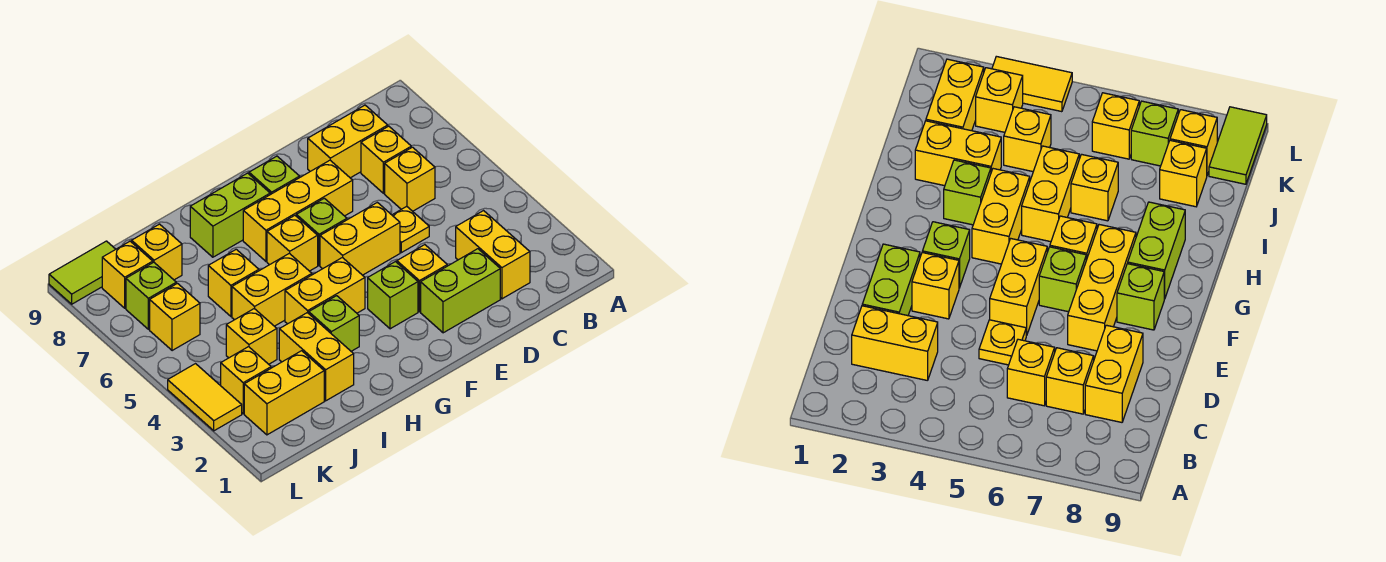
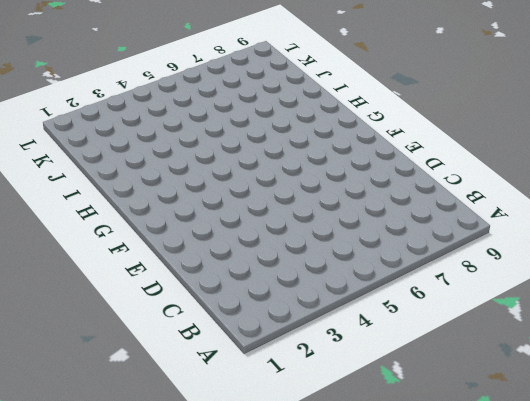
none -> yellow brick C2:C3 level 1
none -> yellow brick C6 level 1
none -> yellow brick C7 level 1

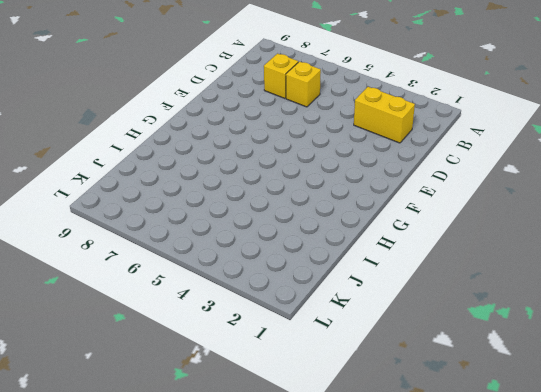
none -> yellow brick C8:D8 level 1
none -> lime brick D2:E2 level 1
none -> yellow plate D5 level 1

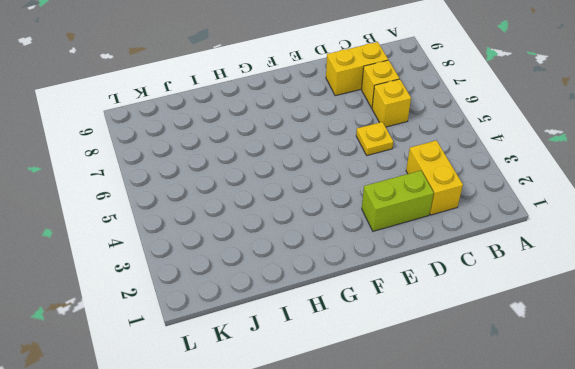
none -> yellow brick E3 level 1
none -> yellow brick E5:F5 level 1
none -> yellow brick E7:G7 level 1

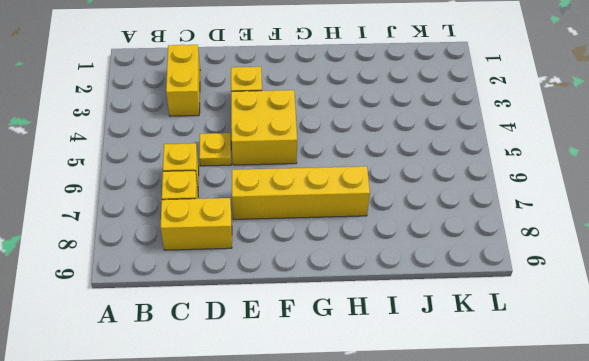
yellow brick E4:F5 level 1 -> yellow brick E5:F5 level 1
yellow brick E7:H7 level 1 -> yellow brick E7:G7 level 1
none -> lime brick D2:E2 level 1
none -> lime brick F3 level 1
none -> lime brick F6 level 1

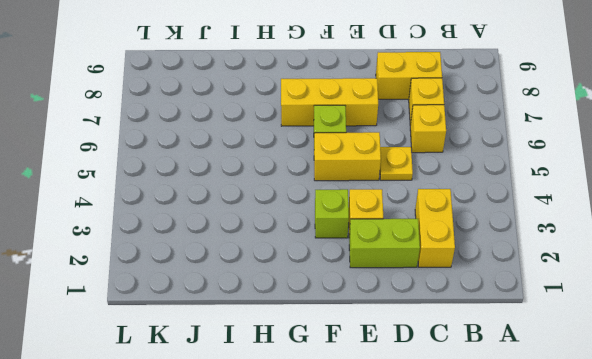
none -> lime brick F8 level 1
none -> yellow brick G4:H4 level 1
none -> yellow brick G6 level 1

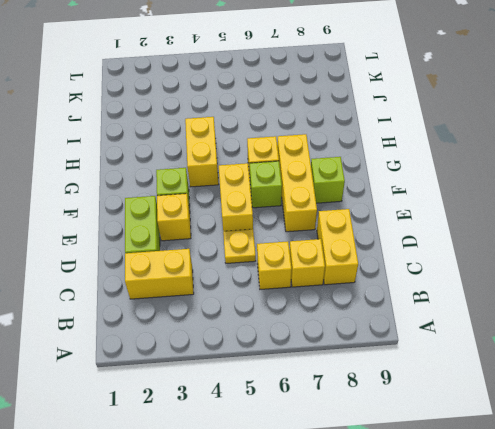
none -> lime brick G8:H8 level 1
none -> lime brick H3 level 1
none -> yellow brick H5:I5 level 1

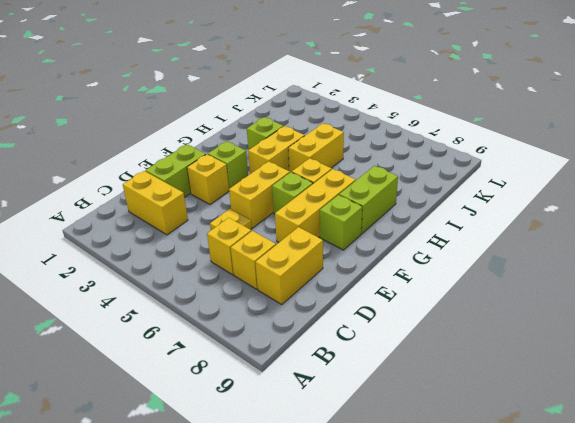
none -> yellow brick I2:I3 level 1
none -> yellow brick I6 level 1
none -> yellow brick J2:K2 level 1

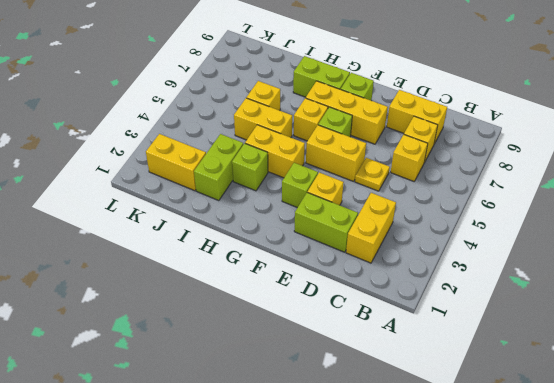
lime brick I2:I3 level 1 -> yellow brick I2:I3 level 1
none -> yellow brick J4 level 1
none -> yellow brick J8 level 1
none -> yellow brick K3 level 1

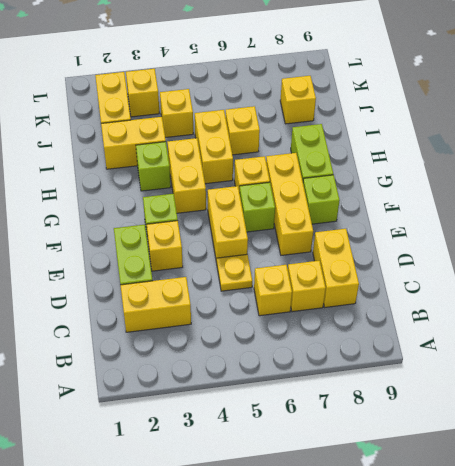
none -> yellow brick K6 level 1
none -> lime brick K7 level 1
none -> yellow brick K8 level 1

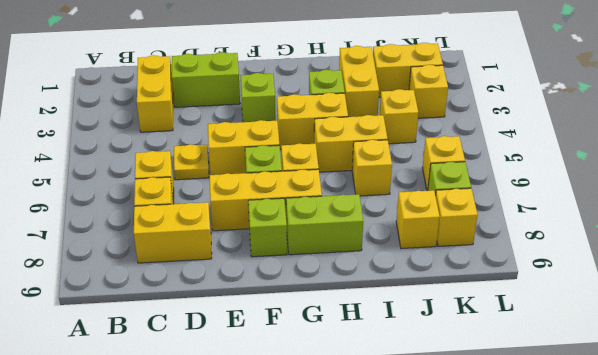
none -> yellow brick E3 level 1
none -> lime tile K9:L9 level 1
none -> yellow tile L3:L4 level 1

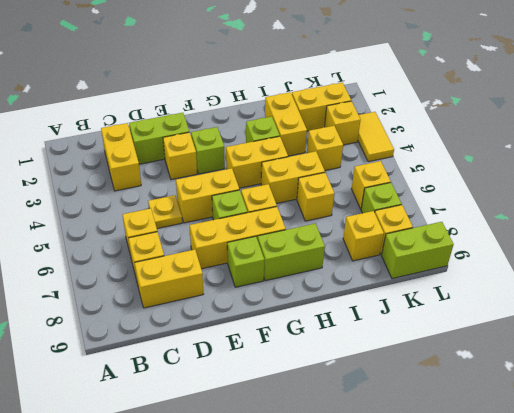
lime brick K9:L9 level 1 -> lime tile K9:L9 level 1

